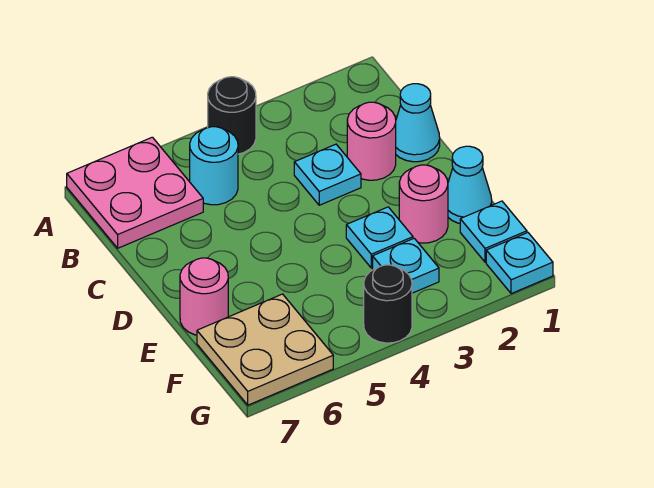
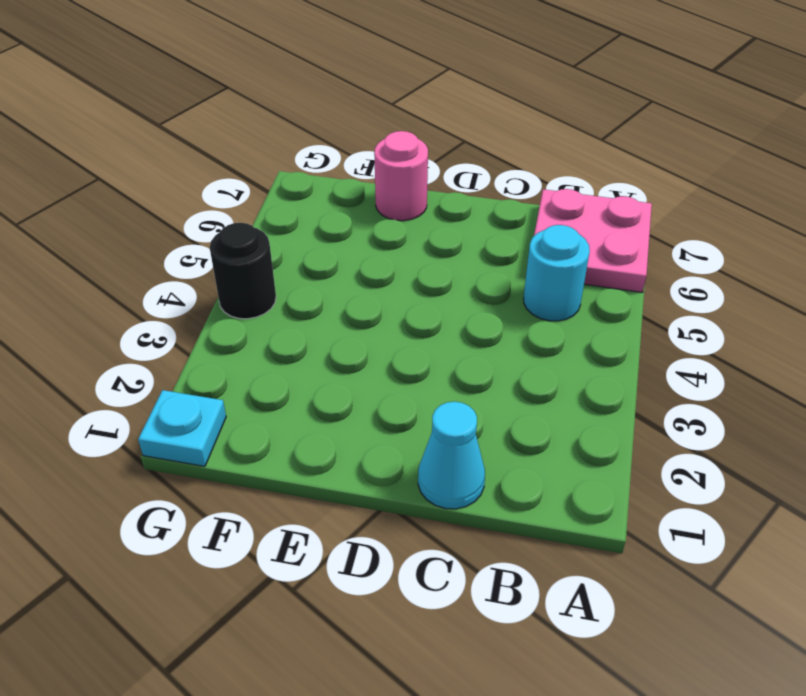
none -> black round brick A4 level 1
none -> pink round brick C2 level 1
none -> cyan plate C3 level 1

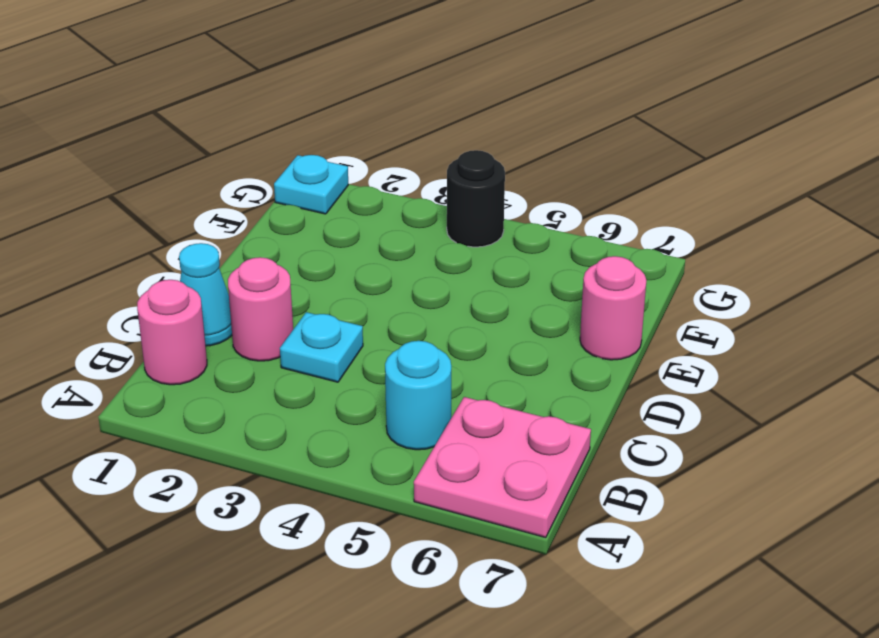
pink round brick B1 level 1 -> pink round brick E2 level 1
none -> black round brick A4 level 1
none -> cyan cone E1 level 1
none -> cyan plate E3 level 1

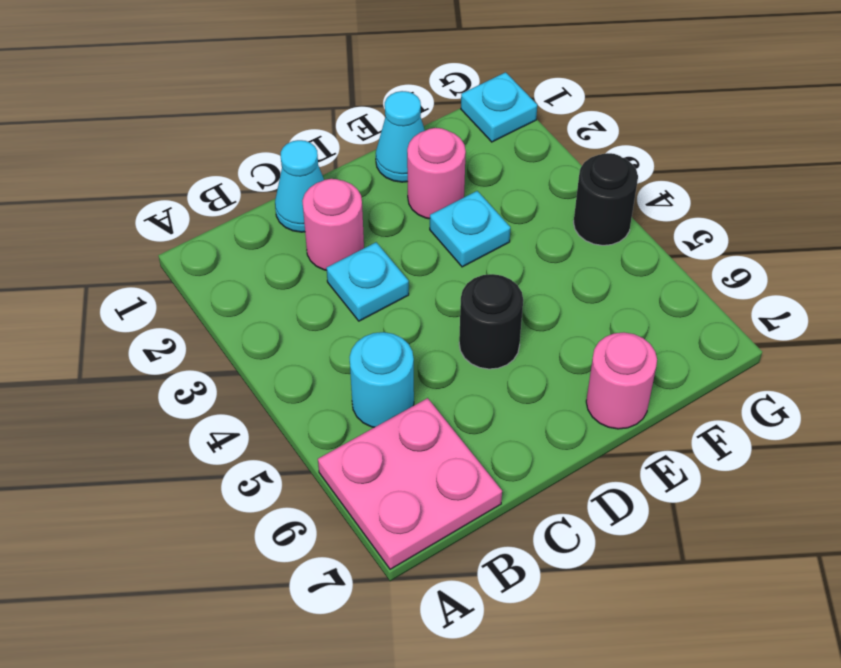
black round brick D5 level 1 -> black round brick A4 level 1
none -> cyan plate F1 level 1
none -> cyan plate F3 level 1
none -> tan plate F6:G7 level 1

